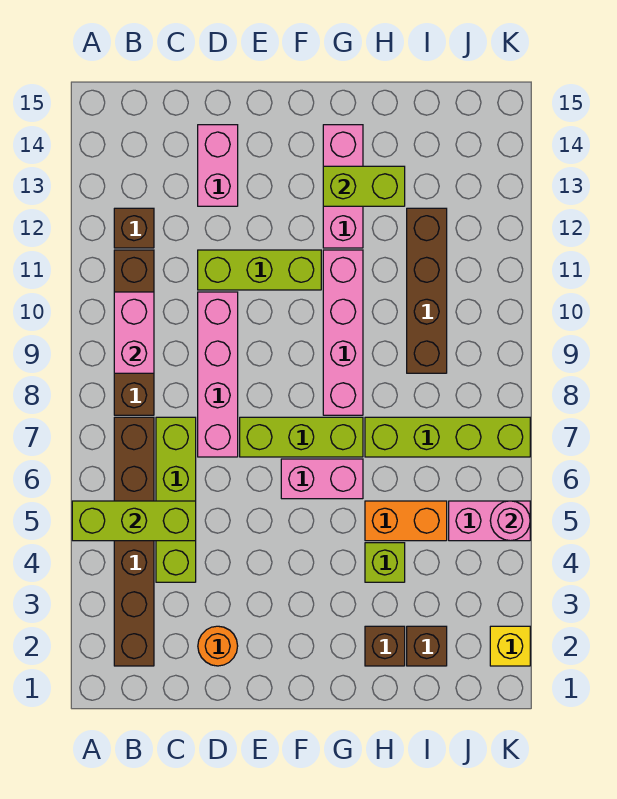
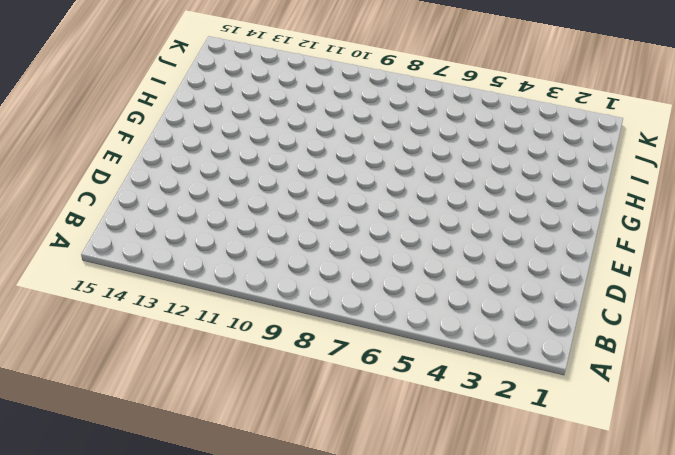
none -> brown brick B2:B7 level 1
none -> brown brick B8:B11 level 1
none -> brown brick B12 level 1

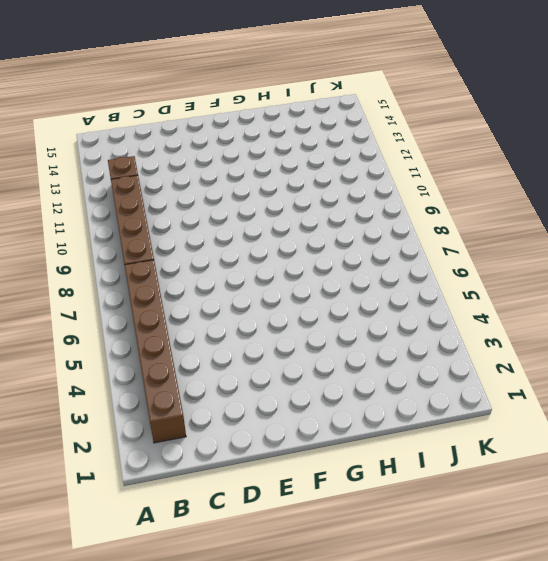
none -> lime brick C4:C7 level 1
none -> orange round brick D2 level 1
none -> pink brick D7:D10 level 1

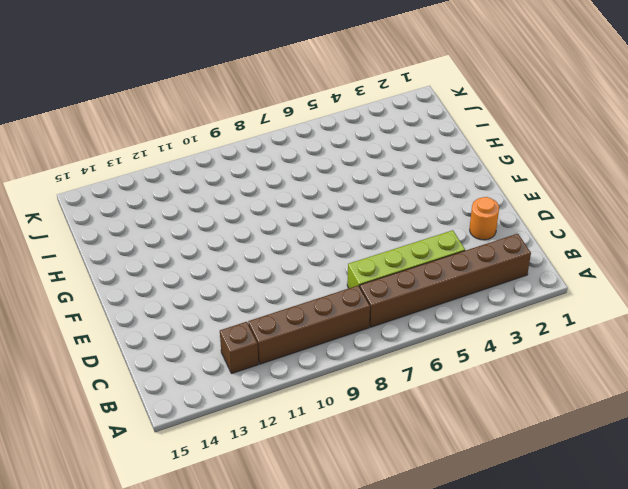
none -> pink brick D7:D10 level 1
none -> lime brick D11:F11 level 1
none -> pink brick D13:D14 level 1

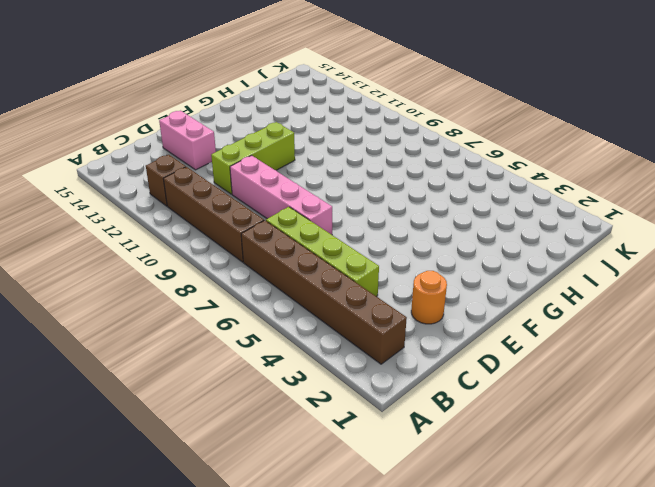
none -> lime brick E7:G7 level 1
none -> pink brick F6:G6 level 1
none -> pink brick G8:G11 level 1

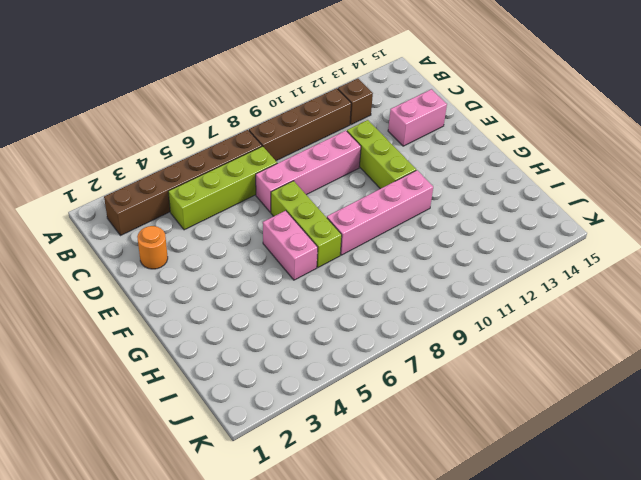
none -> pink brick G12:G14 level 1
none -> brown brick H2 level 1
none -> lime brick H4 level 1

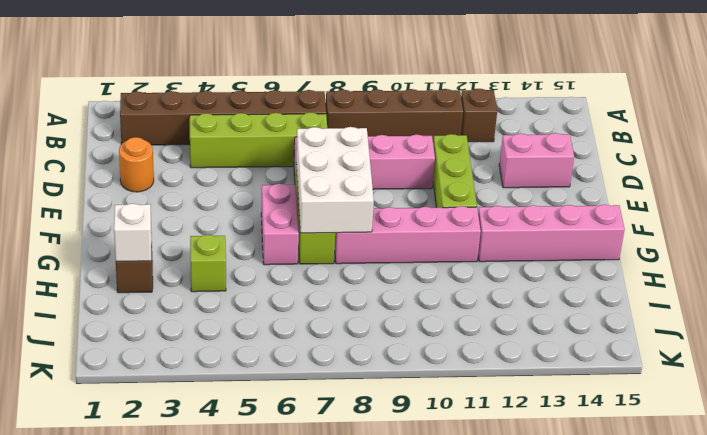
white brick E7:G8 level 2 -> none
pink brick G12:G15 level 1 -> pink brick G12:G14 level 1
white brick H2 level 2 -> none
none -> orange brick H5:I5 level 1
none -> lime brick H7:K7 level 1
none -> brown brick I2 level 1

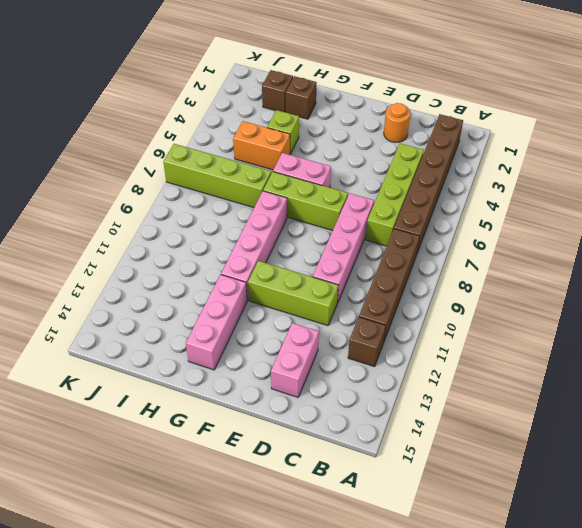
none -> brown brick I9:I12 level 1
none -> pink brick J5:K5 level 1
none -> yellow brick K2 level 1

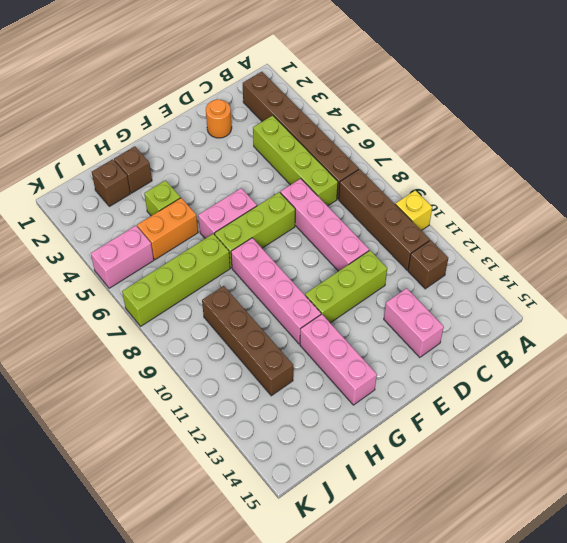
yellow brick A10 level 1 -> yellow brick K2 level 1
none -> lime brick A5:C5 level 2
none -> pink brick B9:B10 level 2
none -> lime brick G13:H13 level 2

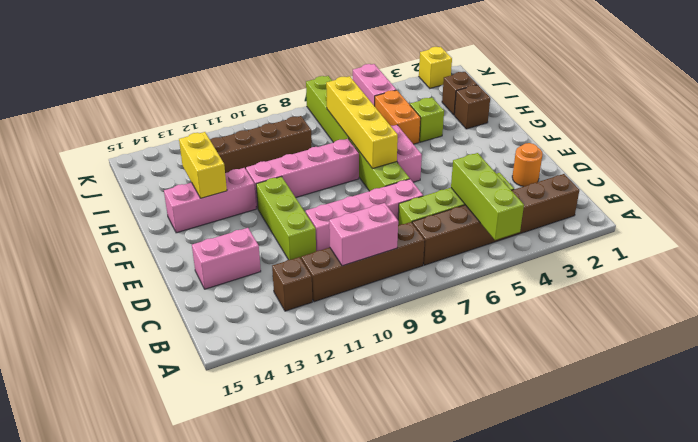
yellow brick F7:I7 level 2 -> none
yellow brick G13:H13 level 2 -> lime brick G13:H13 level 2
none -> pink round brick K5 level 2

